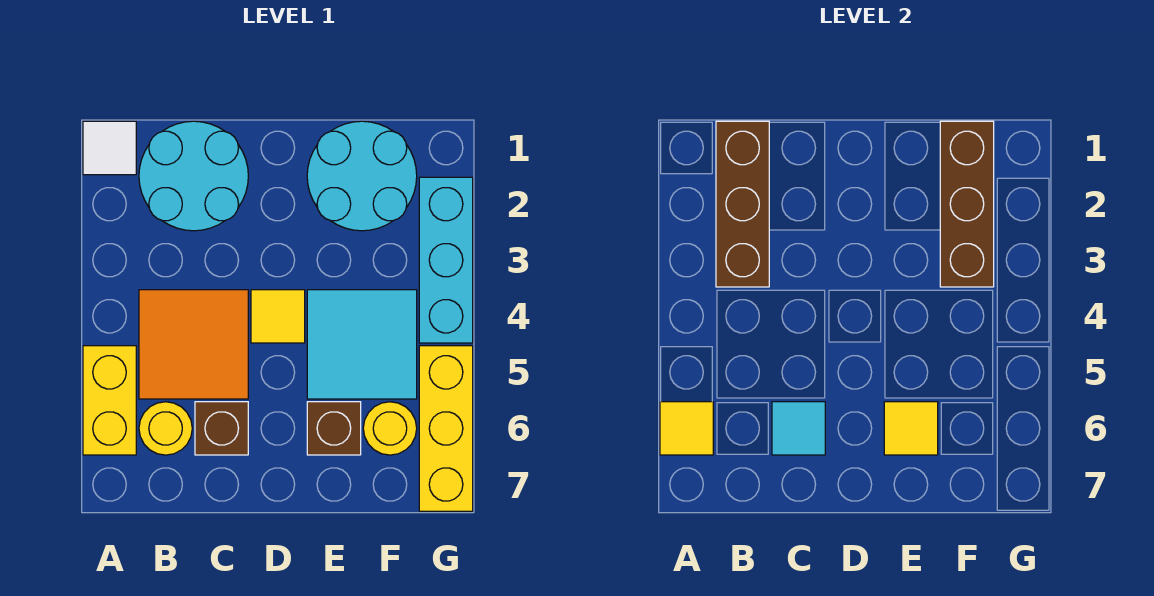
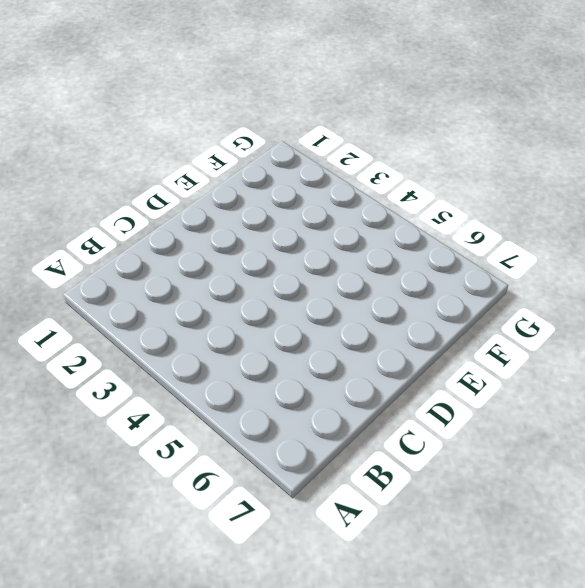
none -> white tile A1 level 1
none -> yellow brick A5:A6 level 1
none -> cyan round brick B1:C2 level 1

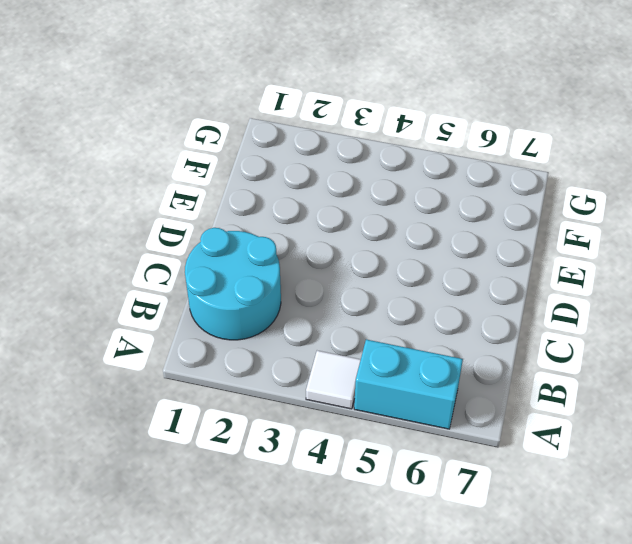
white tile A4 level 1 -> white tile A1 level 1
cyan brick A5:A6 level 1 -> yellow brick A5:A6 level 1
none -> orange tile B4:C5 level 1
none -> yellow round brick B6 level 1
none -> brown brick C6 level 1

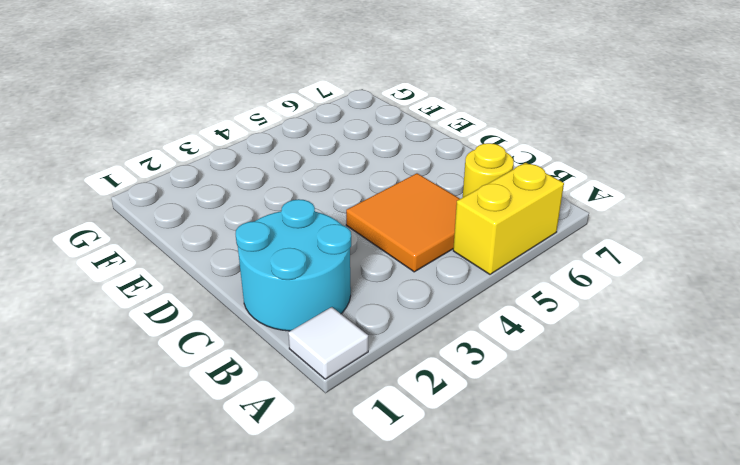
none -> brown brick C6 level 1
none -> yellow tile D4 level 1
none -> cyan round brick E1:F2 level 1

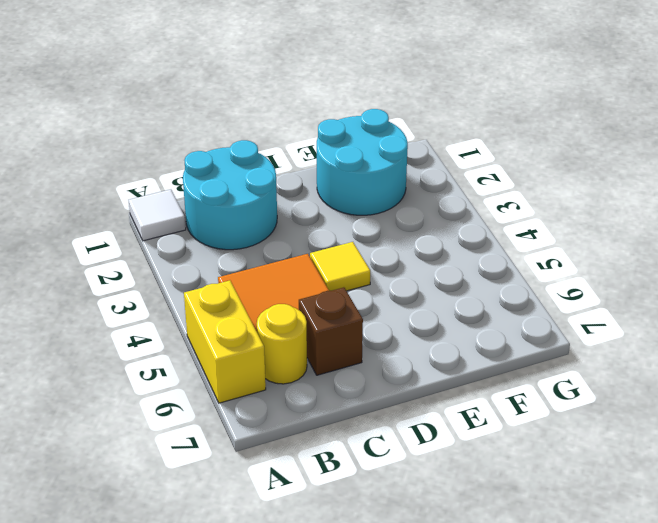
none -> cyan tile E4:F5 level 1
none -> brown brick E6 level 1
none -> yellow round brick F6 level 1

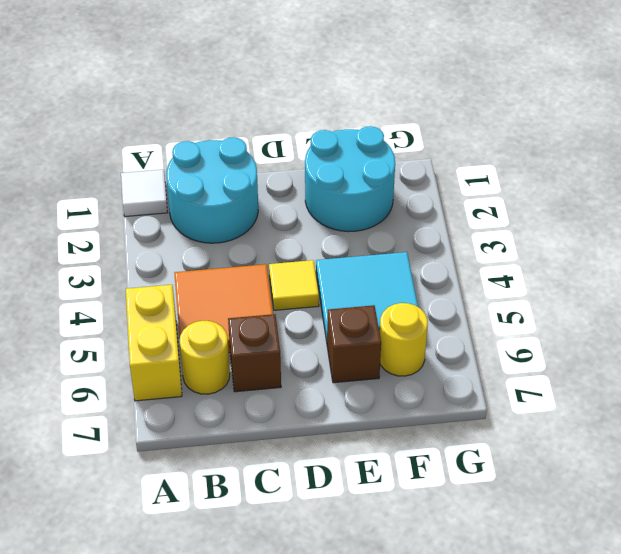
none -> cyan brick G2:G4 level 1
none -> yellow brick G5:G7 level 1
none -> yellow tile A6 level 2

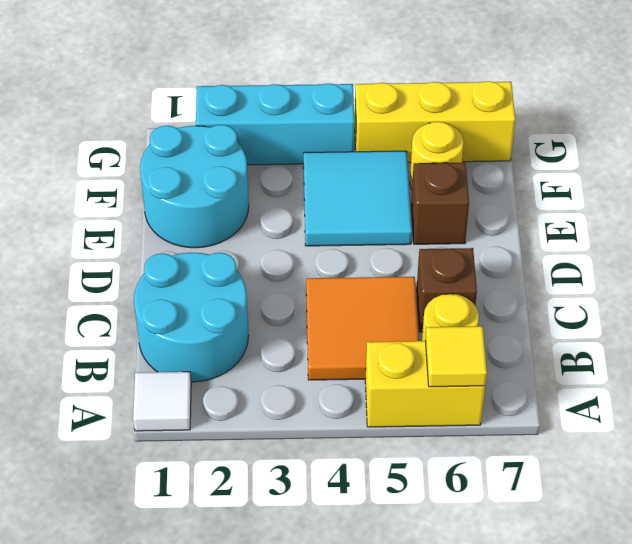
none -> yellow tile D4 level 1
none -> brown brick B1:B3 level 2
none -> cyan tile C6 level 2

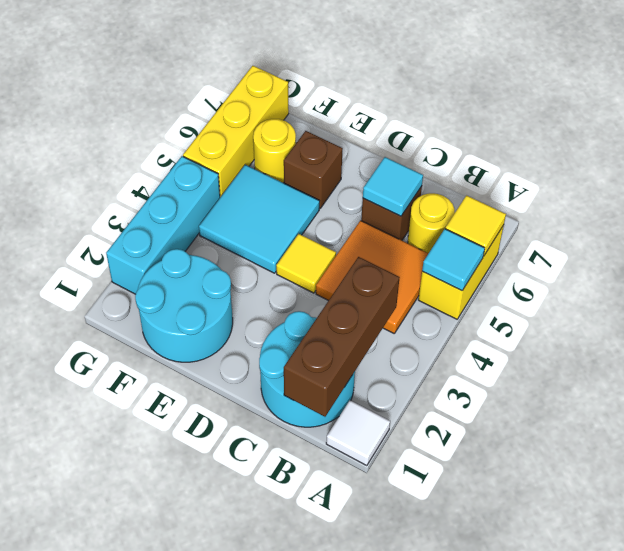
cyan tile A5 level 2 -> none
none -> yellow tile E6 level 2
none -> brown brick F1:F3 level 2

